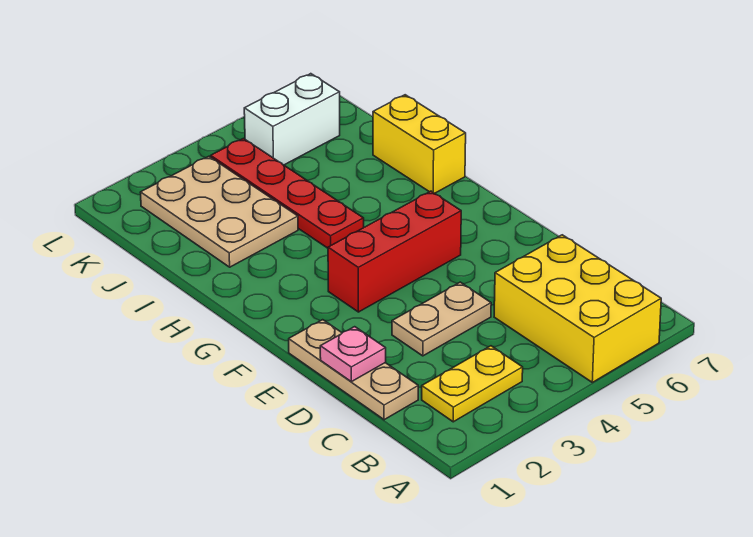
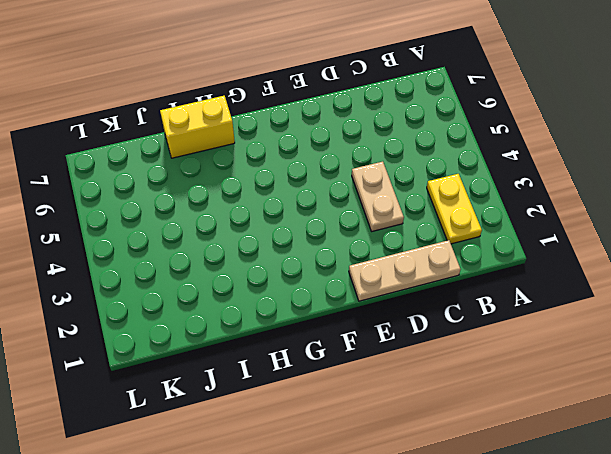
none -> yellow brick A5:C6 level 1
none -> red brick F3:F5 level 1

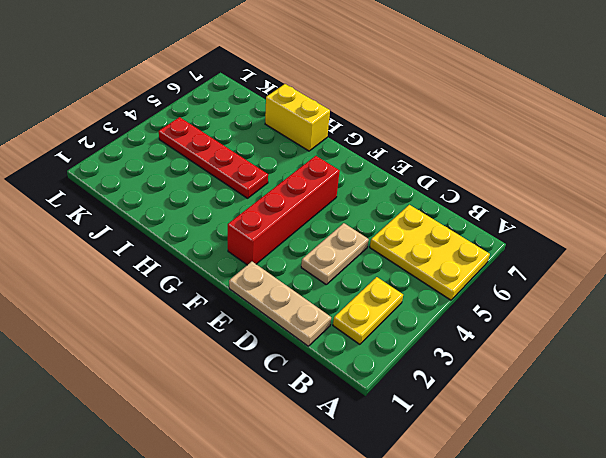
yellow plate A5:C6 level 1 -> yellow brick A5:C6 level 1
red brick F2:F5 level 1 -> red brick F3:F5 level 1
none -> tan plate I2:K3 level 1
none -> white brick K5:K6 level 1

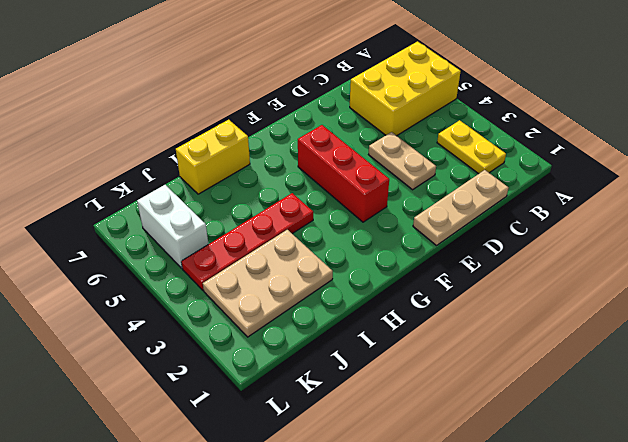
none -> pink plate D1 level 2

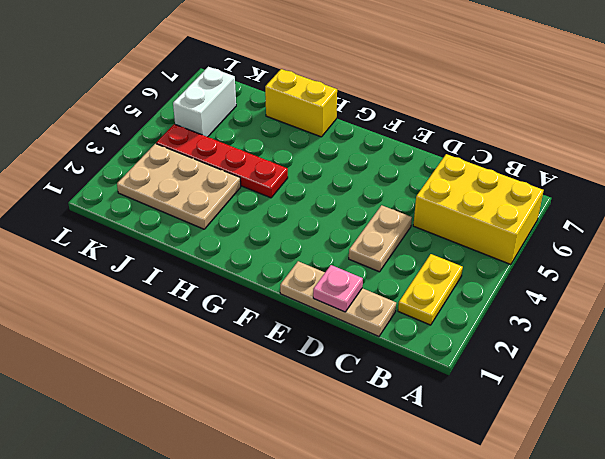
none -> red brick F3:F5 level 1

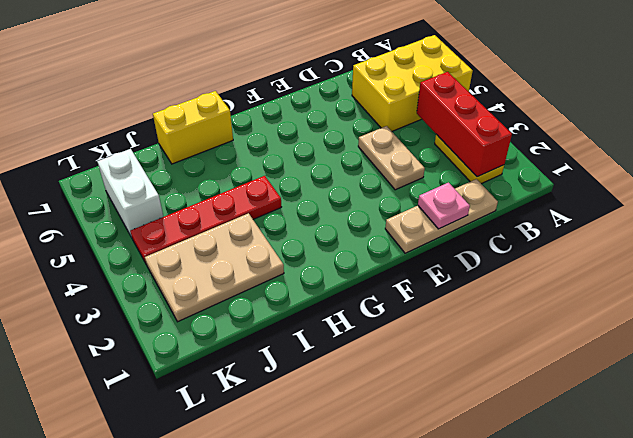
red brick B2:B4 level 2 -> red brick F3:F5 level 1

